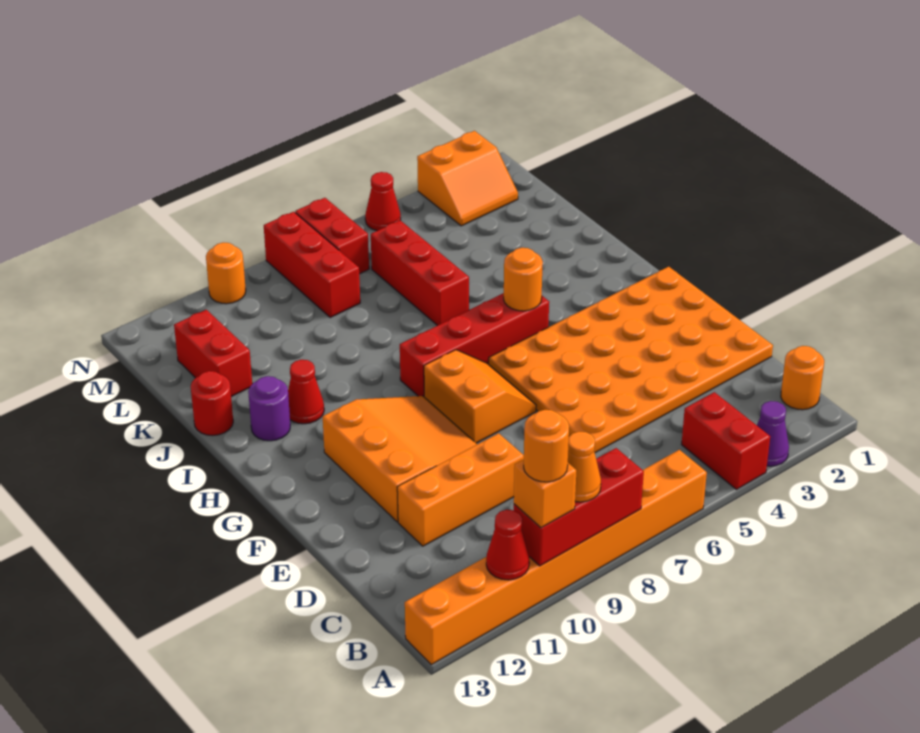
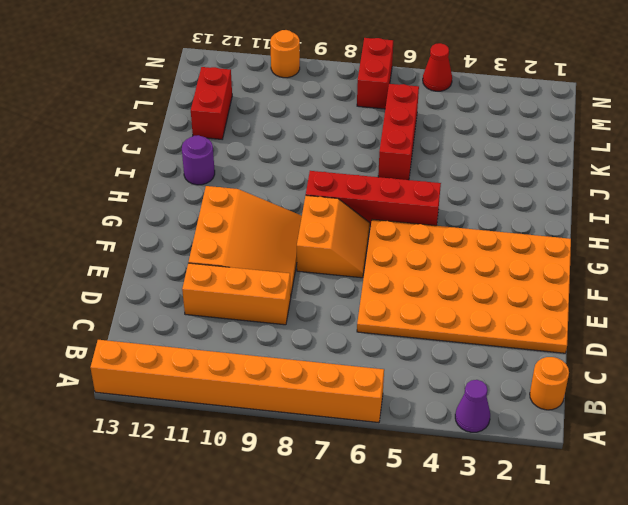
none -> red brick A4:B4 level 1
none -> red cone I11 level 1
none -> red round brick J13 level 1

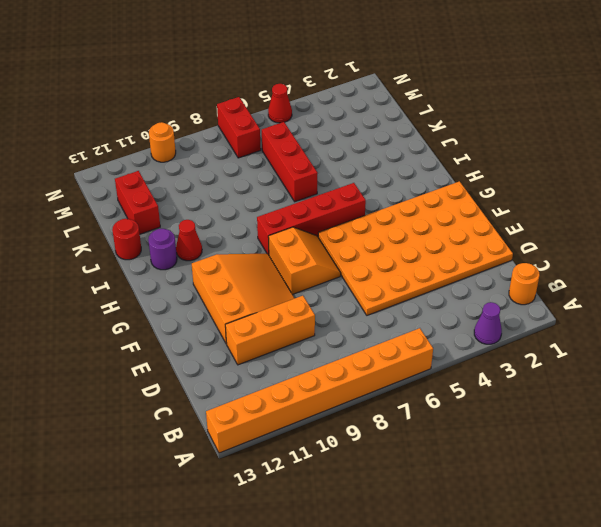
none -> red brick A4:B4 level 1
none -> red brick L8:N8 level 1
none -> orange slope M2:N3 level 1 top N

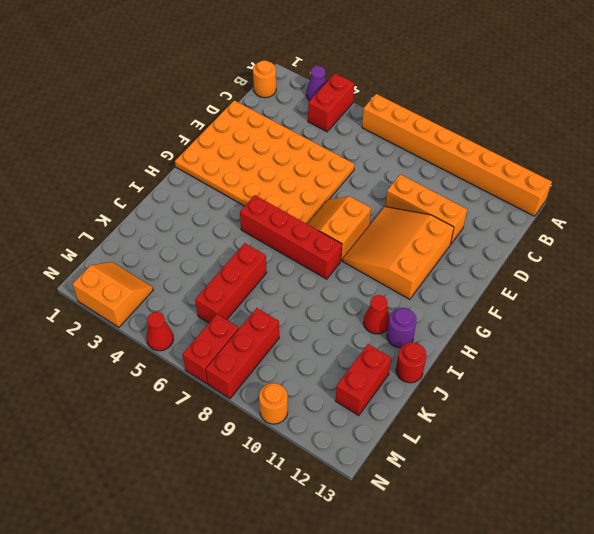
none -> red brick A8:A10 level 2
none -> red cone A11 level 2
none -> orange round brick H5 level 2

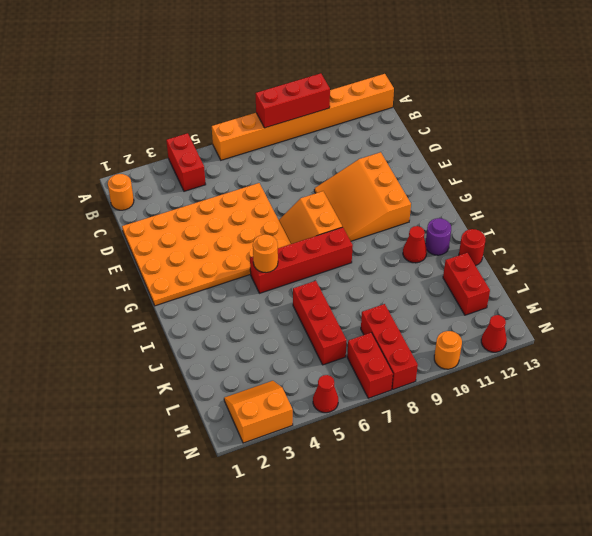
red cone N12 level 1 -> red cone A11 level 2
none -> purple cone A3 level 1
none -> orange brick D9:D11 level 1
none -> orange cone A9 level 3

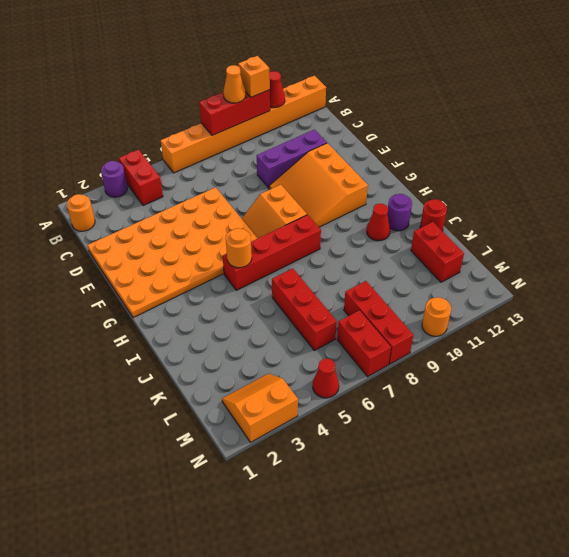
purple round brick A3 level 1 -> purple cone A3 level 1
purple brick D9:D11 level 1 -> orange brick D9:D11 level 1
none -> orange round brick A10 level 4

